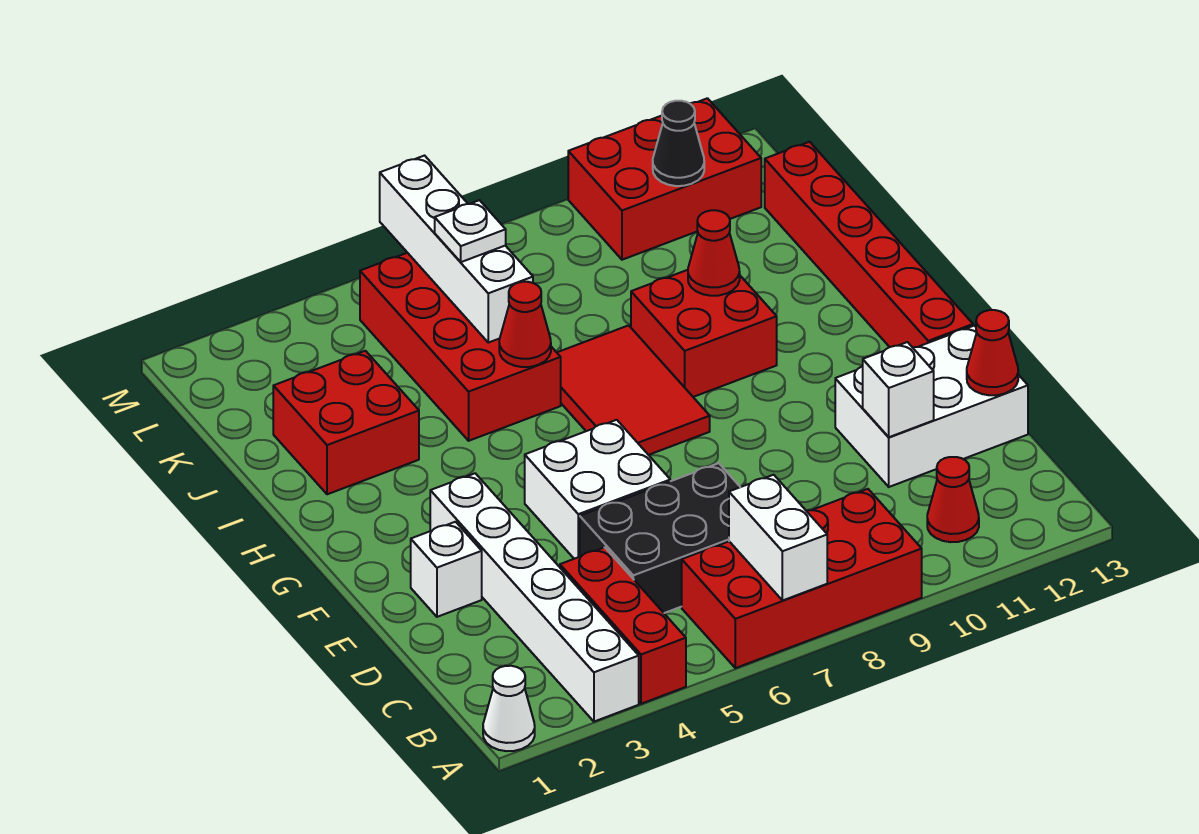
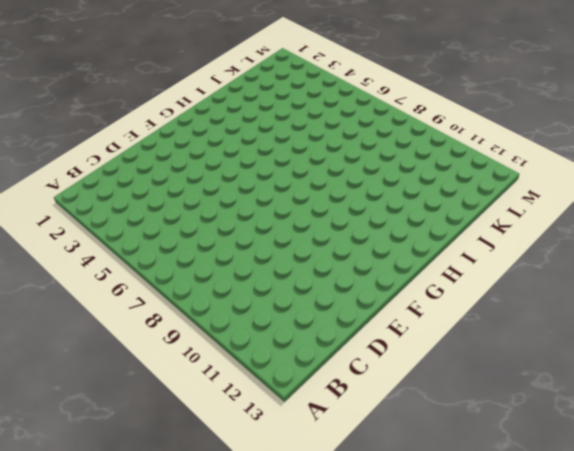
none -> white cone A1 level 1
none -> white brick A3:F3 level 1
none -> red brick A4:C4 level 1

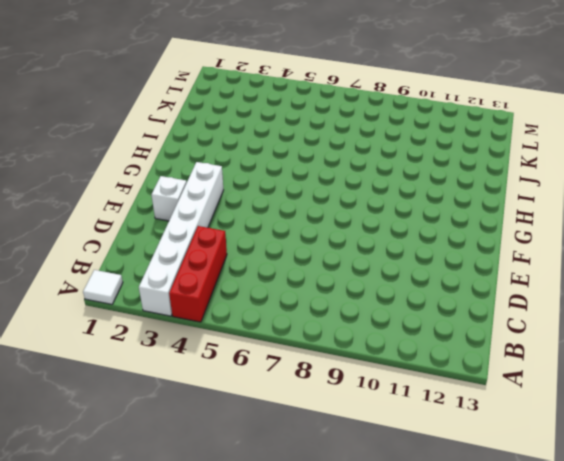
white tile A1 level 1 -> white cone A1 level 1
none -> red brick A6:B9 level 1
none -> red cone B11 level 1
none -> black brick C5:D7 level 1

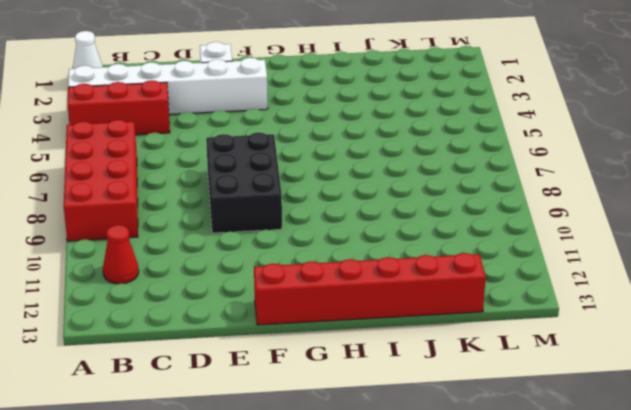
black brick E7:F9 level 1 -> black brick C5:D7 level 1
none -> white brick D11:E13 level 1
none -> white brick E5:F6 level 1
none -> red tile G7:I8 level 1

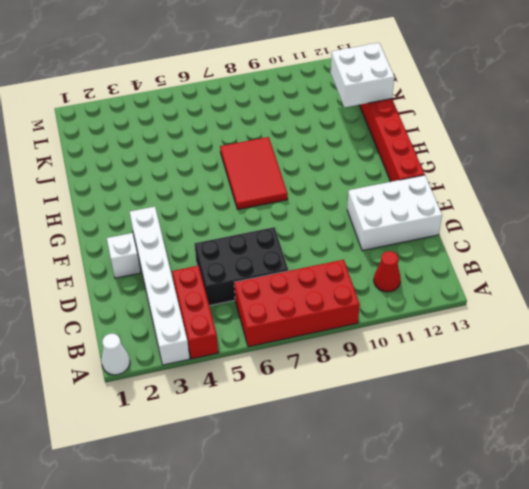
white brick J12:K13 level 2 -> white brick E5:F6 level 1
none -> red brick H9:I10 level 1
none -> red brick I2:J3 level 1
none -> red brick I5:L6 level 1

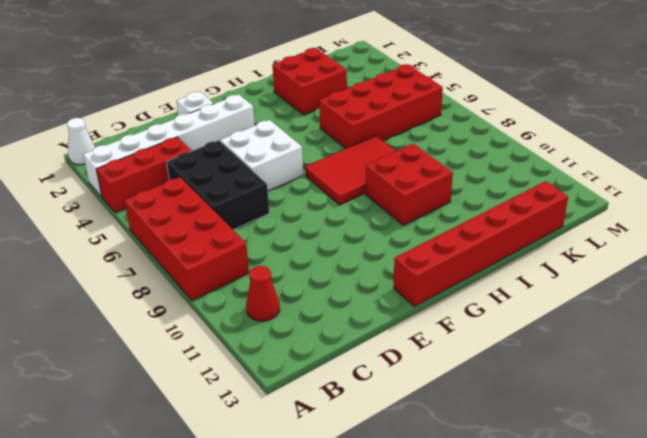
none -> white brick D11:E13 level 1
none -> red brick L10:M12 level 1
none -> white brick A7:B7 level 2

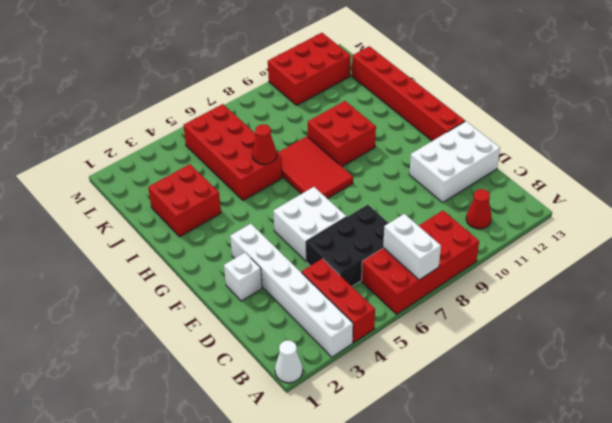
none -> white brick D11 level 2
none -> red cone D13 level 2
none -> red cone I10 level 2

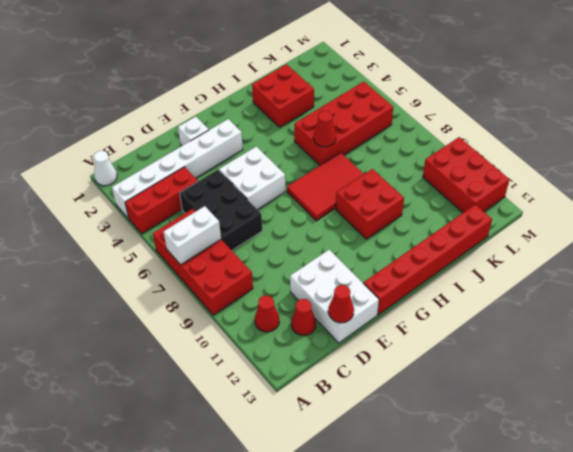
red cone C12 level 1 -> red cone I10 level 2
none -> white brick D11 level 2
none -> white brick J6:M6 level 2
none -> black cone L11 level 2

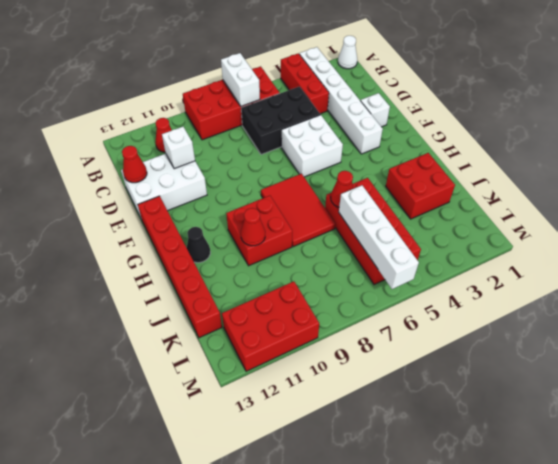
black cone H12 level 1 -> black cone L11 level 2
none -> white plate K6 level 3

